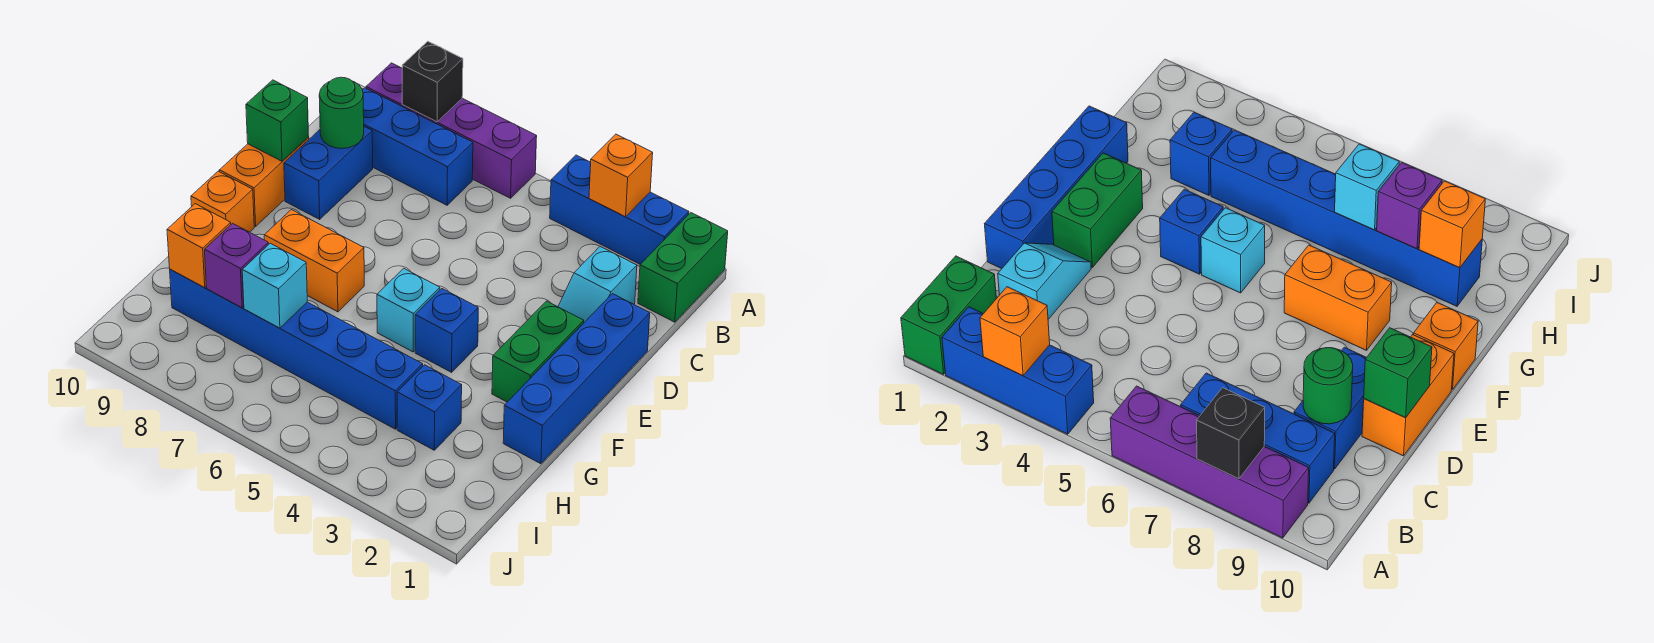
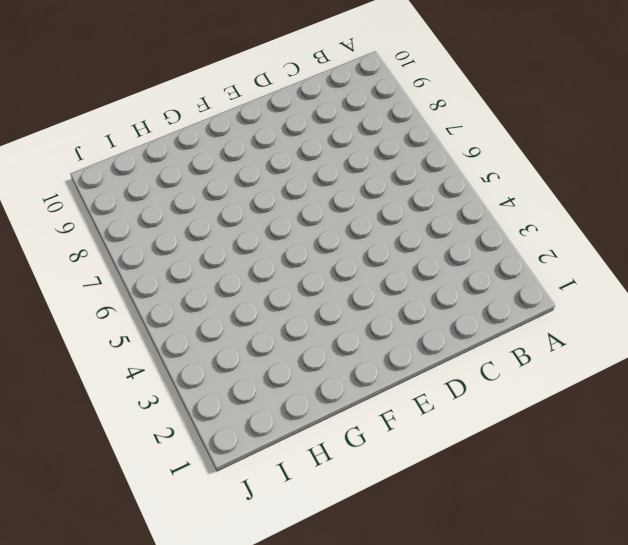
none -> green brick A1:B1 level 1
none -> blue brick A2:A4 level 1
none -> purple brick A6:A9 level 1

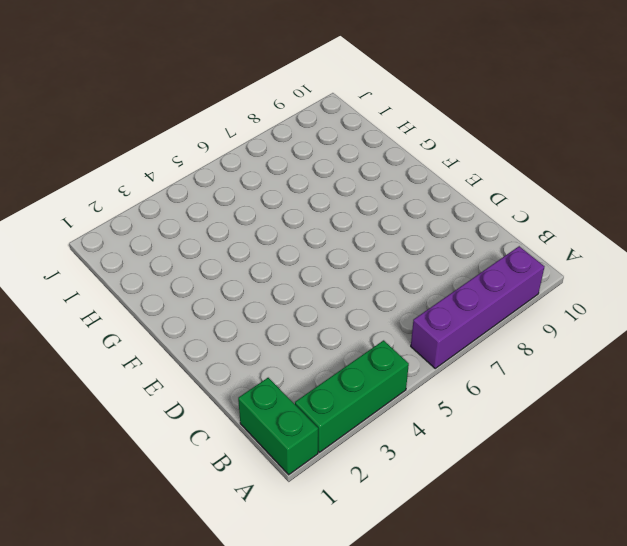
green brick A2:A4 level 1 -> blue brick A2:A4 level 1
none -> blue brick B7:B9 level 1
none -> cyan slope C2:D2 level 1 top C
none -> blue brick C9:D9 level 1

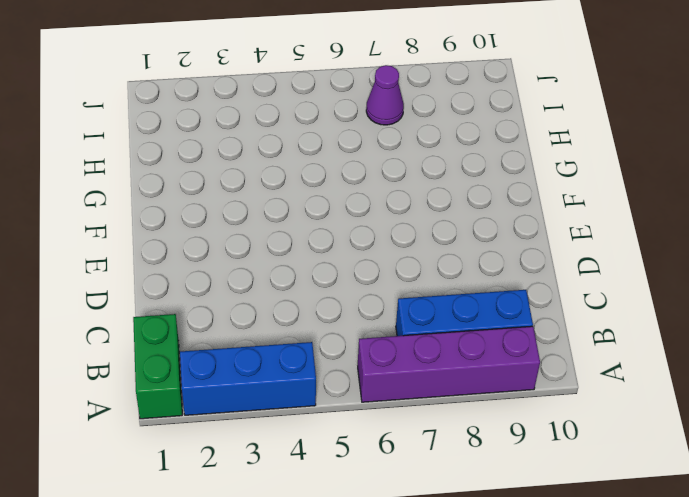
purple cone I7 level 1 -> none
none -> cyan slope C2:D2 level 1 top C
none -> blue brick C9:D9 level 1
none -> blue brick D1:G1 level 1

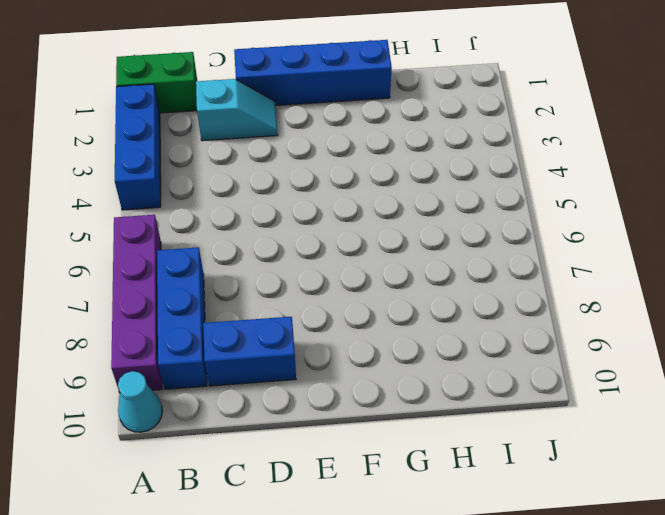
cyan cone A10 level 1 -> none
none -> orange brick D10:E10 level 1
none -> green brick E2:F2 level 1
none -> blue brick F4 level 1

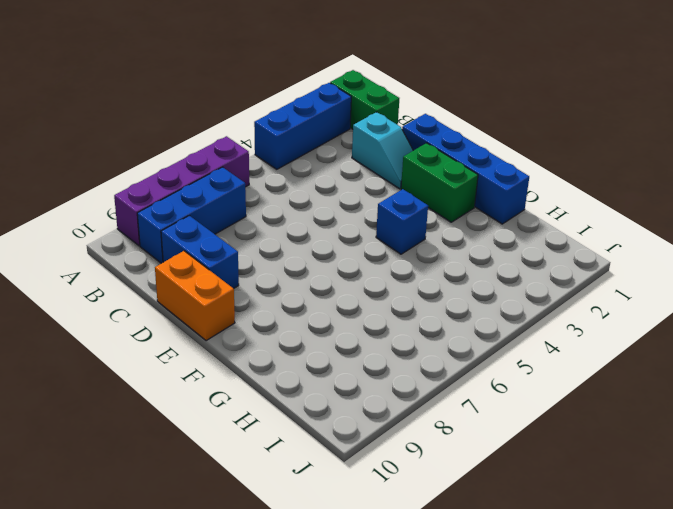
none -> cyan brick F5 level 1
none -> orange brick F7:F8 level 1
none -> orange brick F10 level 1

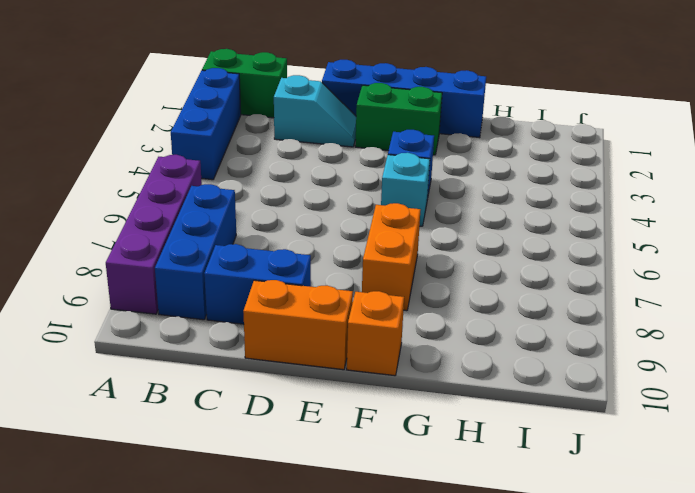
none -> blue brick H3 level 1
none -> blue brick H4:H9 level 1
none -> orange brick A3 level 2

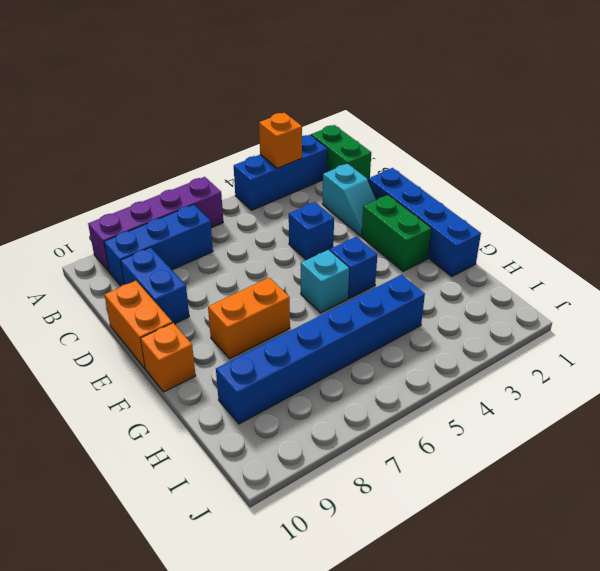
blue brick D4 level 1 -> blue brick H3 level 1
none -> black brick A8 level 2
none -> green round brick C9 level 2
none -> green brick D10 level 2

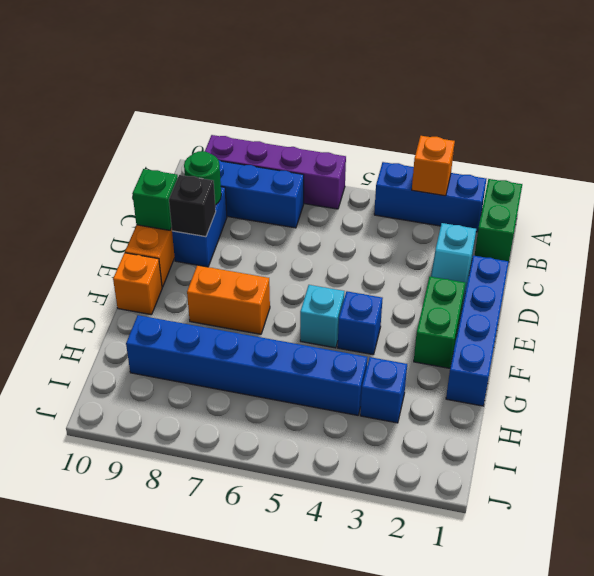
black brick D9 level 2 -> black brick A8 level 2
none -> cyan brick H7 level 2
none -> purple brick H8 level 2
none -> orange brick H9 level 2

